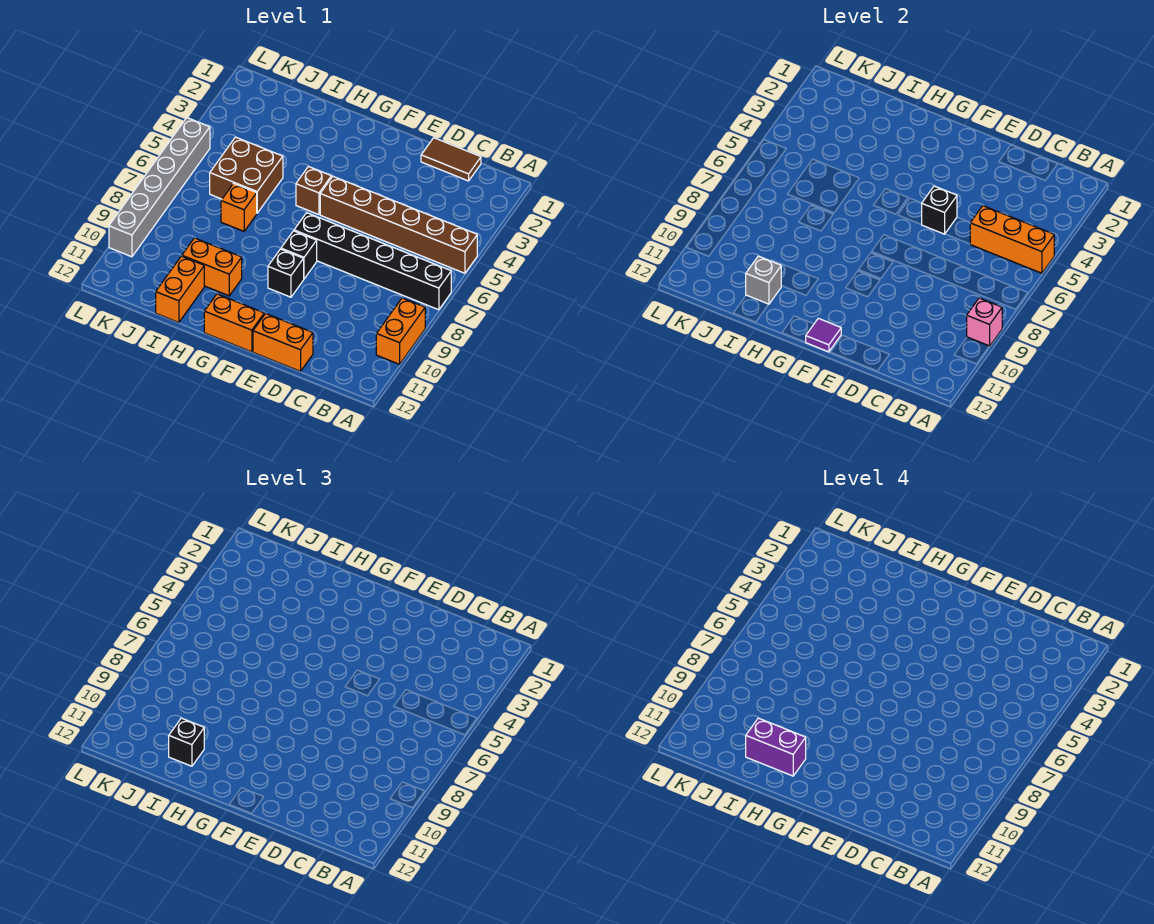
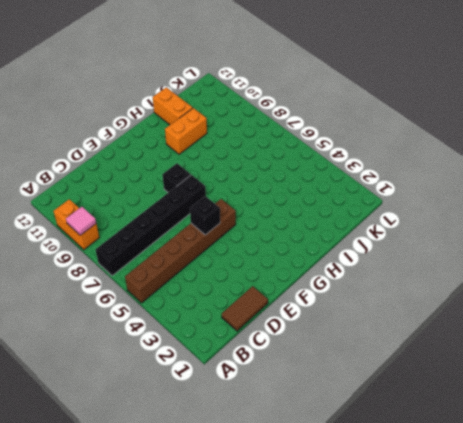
pink tile A9 level 2 -> pink brick A9 level 2
none -> orange brick D12:E12 level 1
none -> black brick F9 level 1
none -> orange brick F12:G12 level 1

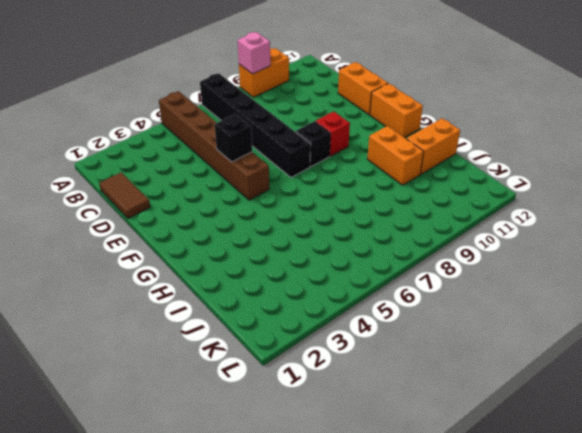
red brick F9 level 1 -> black brick F9 level 1
none -> brown brick G5 level 1
none -> brown brick I5:J6 level 1
none -> orange brick I7 level 1

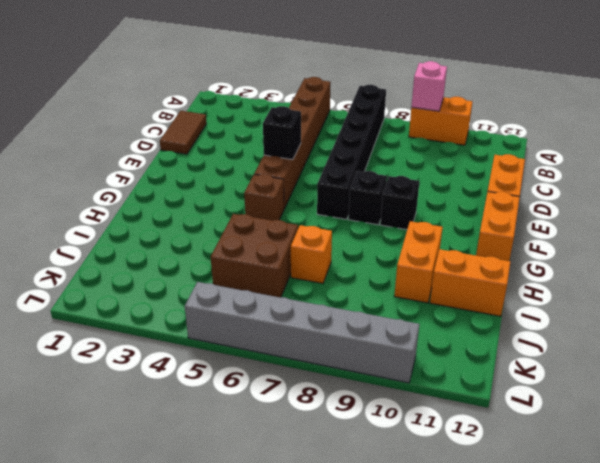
none -> orange brick A5:C5 level 2
none -> purple tile F12 level 2
none -> grey brick I11 level 2

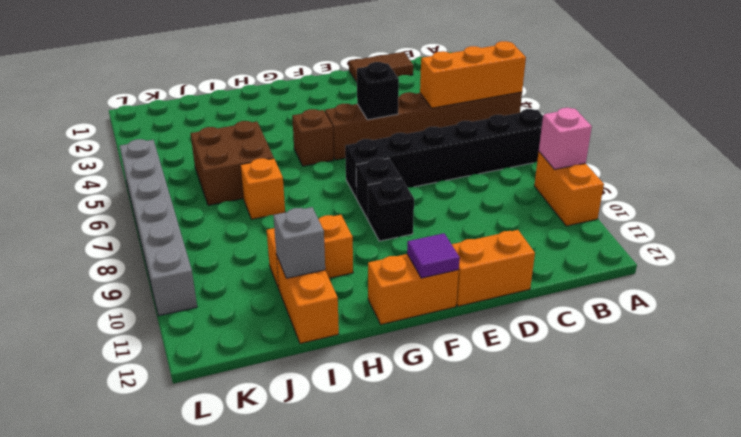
none -> black brick I11 level 3
none -> purple brick H11:I11 level 4

